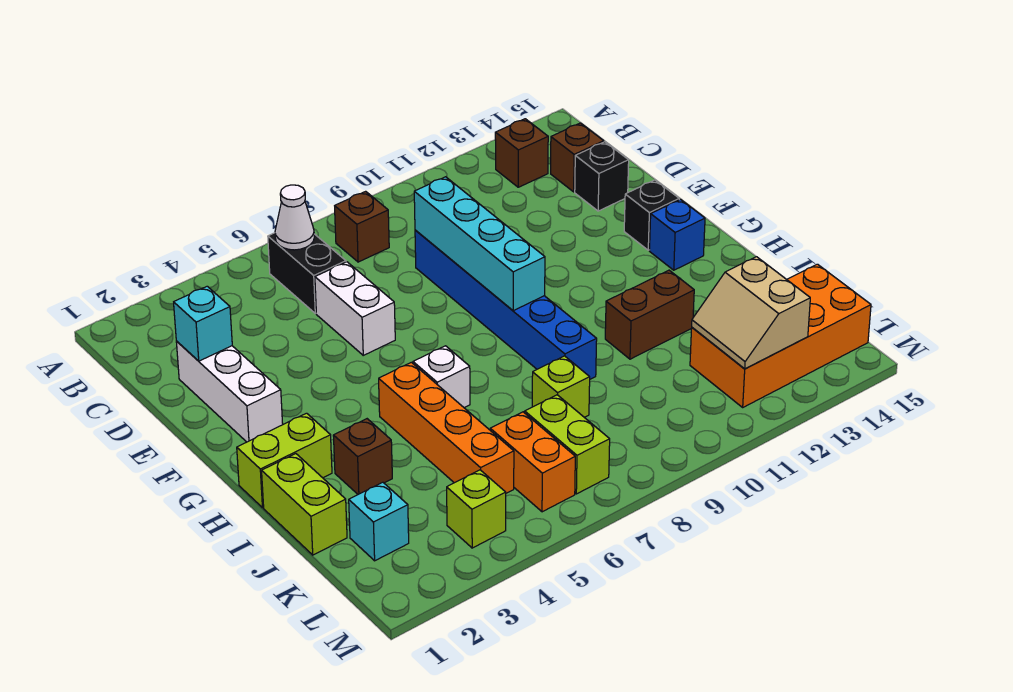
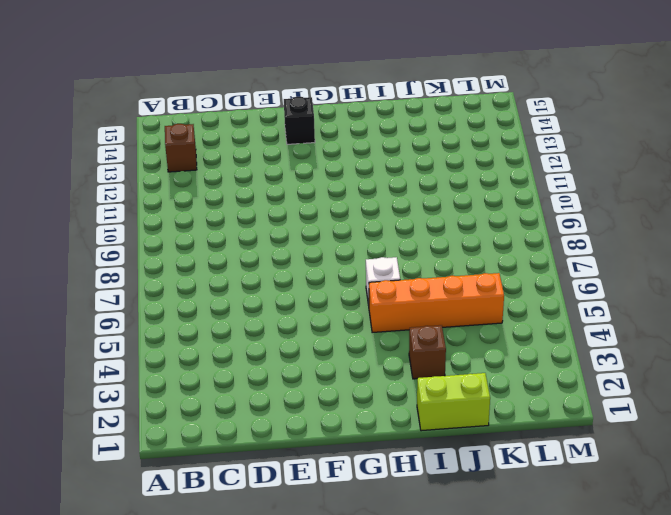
none -> black brick B6:C6 level 1
none -> brown brick B8 level 1
none -> brown brick C14 level 1

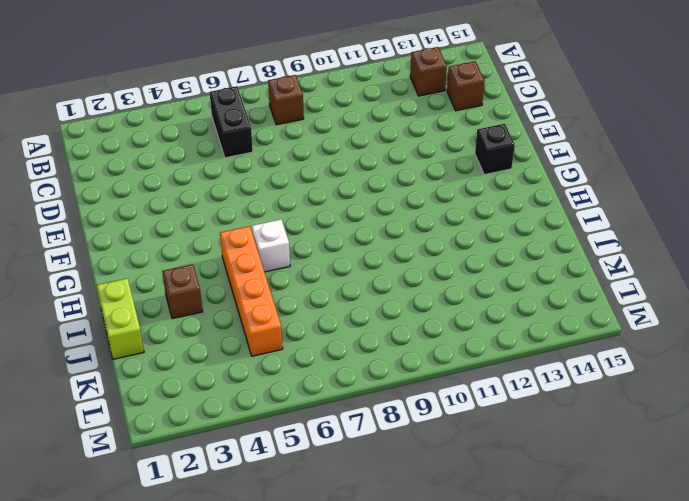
none -> white brick D2:F2 level 1
none -> white brick D6:E6 level 1
none -> blue brick D9:I9 level 1

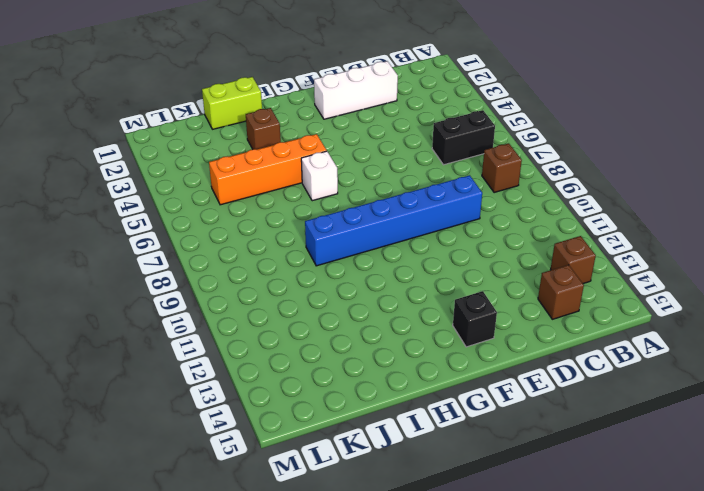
none -> white brick D6:E6 level 1
none -> black brick D14 level 1
none -> blue brick G14 level 1

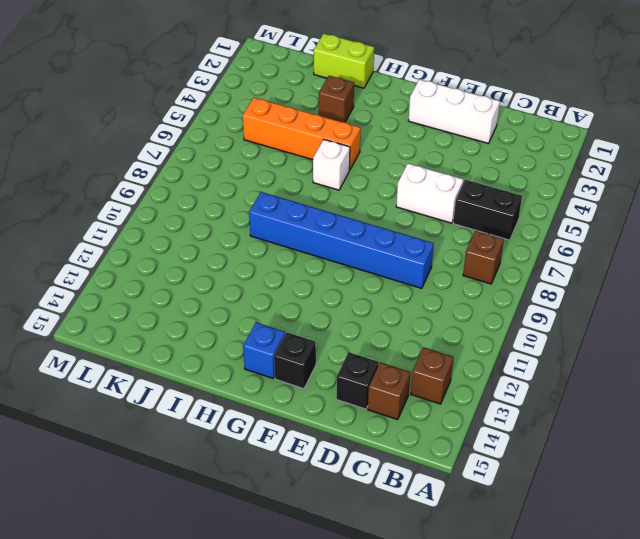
none -> lime brick H1:H2 level 1
none -> brown brick I11:I12 level 1
none -> lime brick J8 level 1

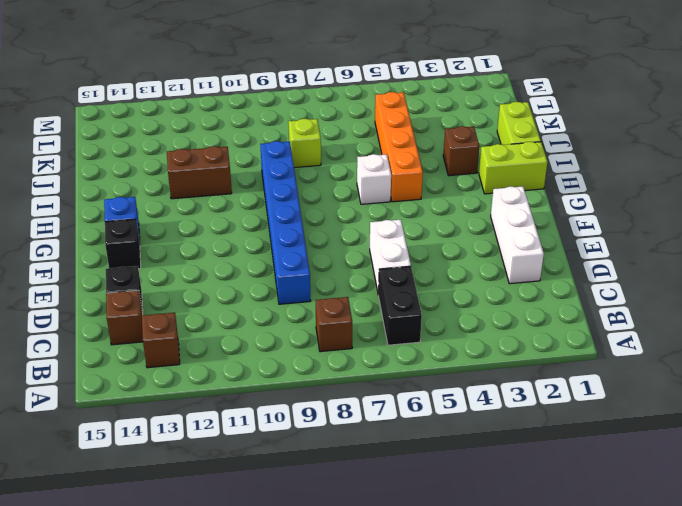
none -> cyan brick K2 level 1
none -> orange brick K6:L6 level 1
none -> lime brick K7:L7 level 1

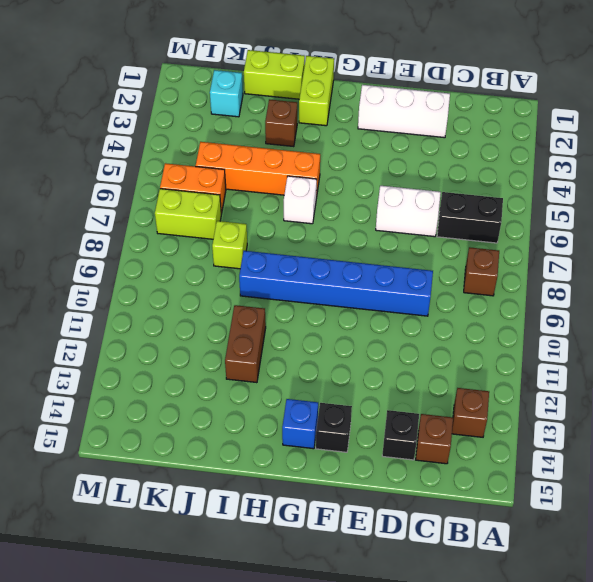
none -> orange brick K12:L15 level 1
none -> lime brick L4 level 1
none -> white cone B6 level 2

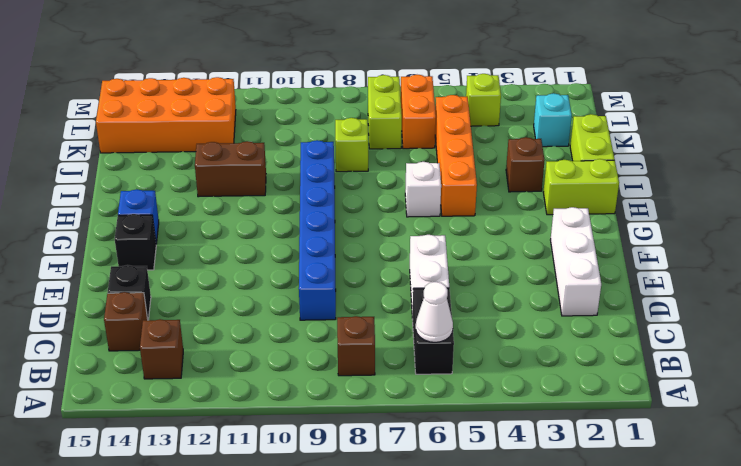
none -> cyan brick D2 level 2
none -> cyan brick D9:G9 level 2
none -> tan slope K12:L13 level 2 top 13

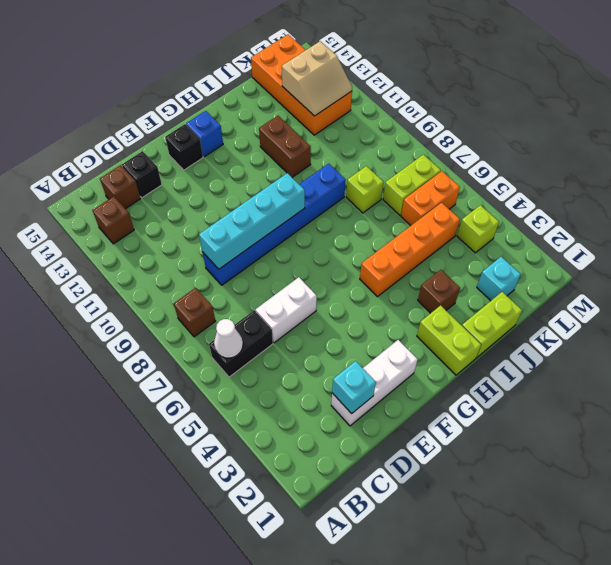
none -> white brick H6 level 1

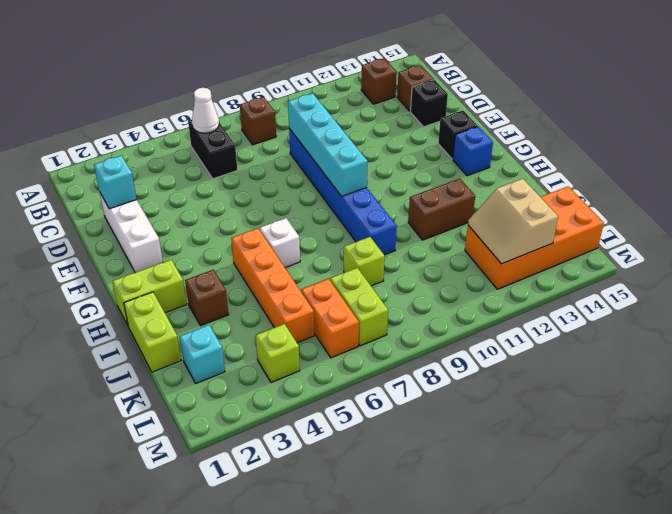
none -> white brick D6:E6 level 1

